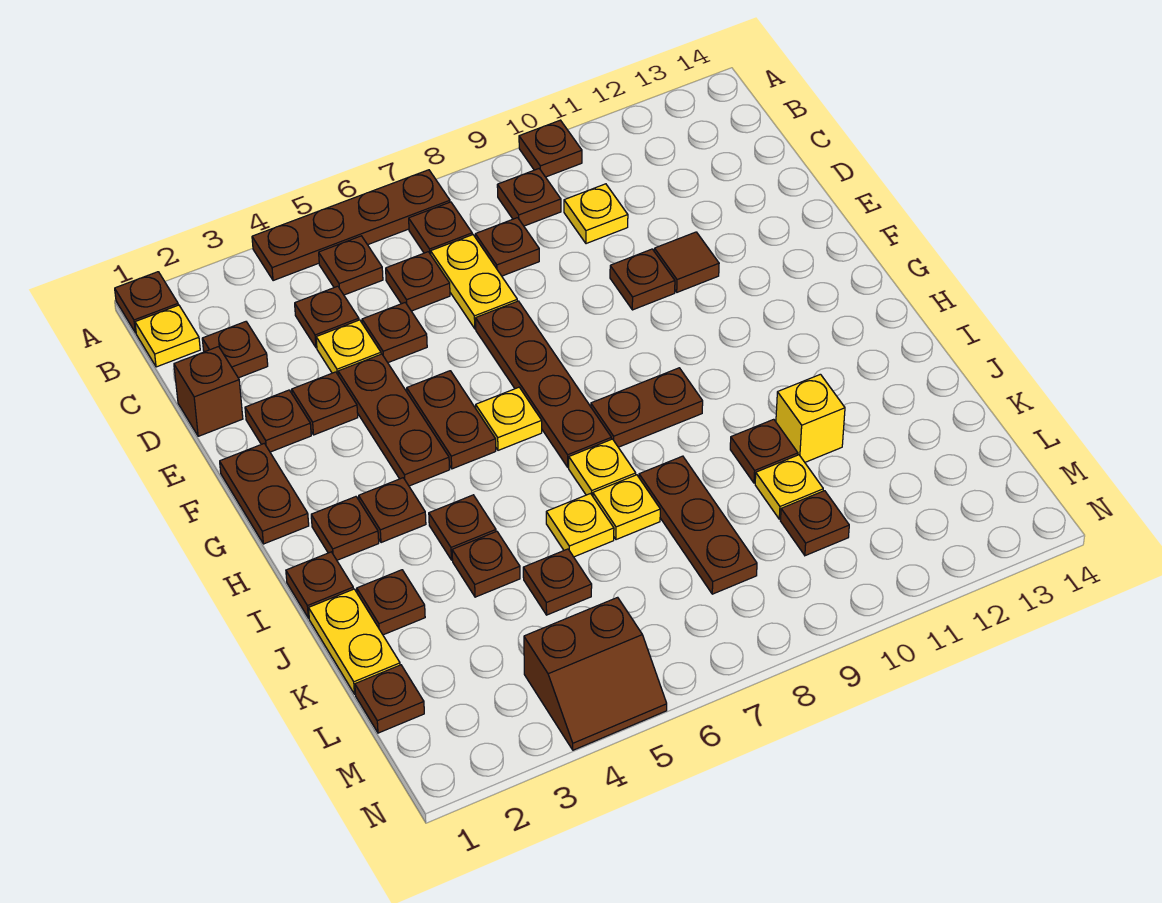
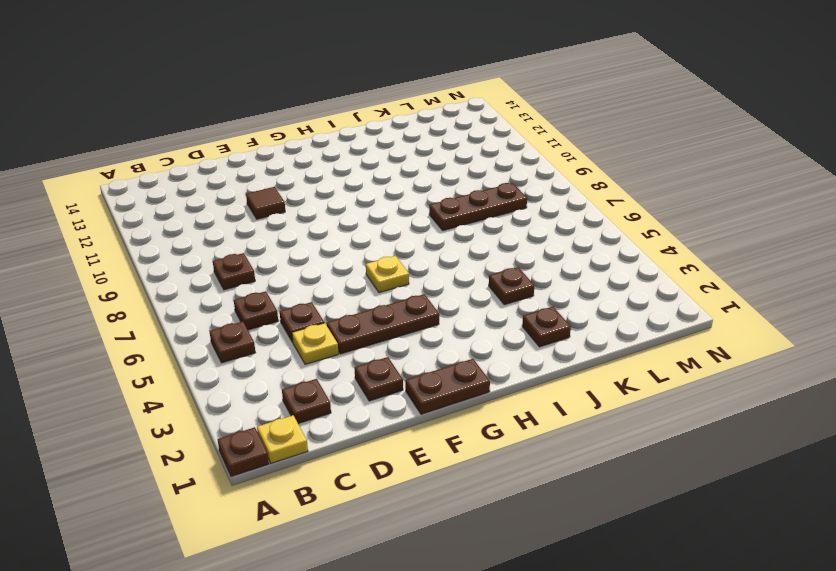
none -> brown plate A4:A7 level 1
none -> brown plate A10 level 1
none -> brown plate B7 level 1
none -> brown plate B9 level 1

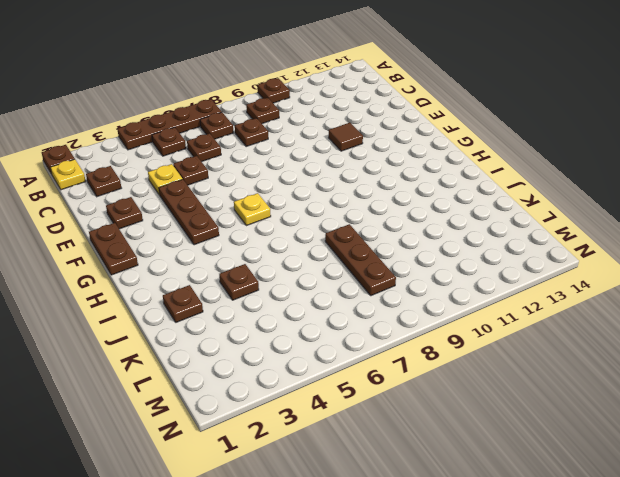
none -> brown plate C4 level 1
none -> yellow plate C7:D7 level 1
none -> yellow plate C10 level 1
none -> brown brick D1 level 1

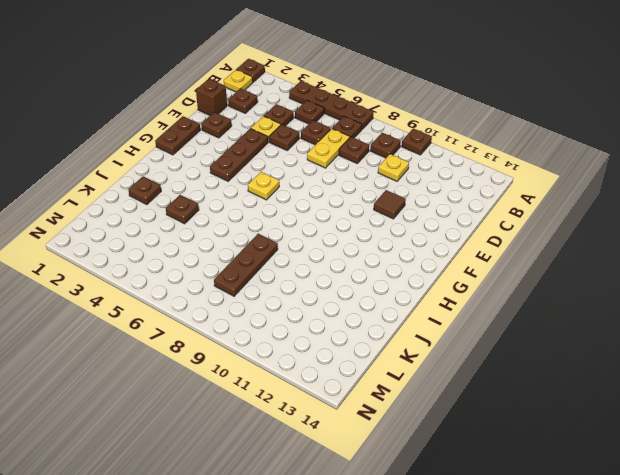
none -> brown plate E3 level 1
none -> brown plate E7:H7 level 1
none -> brown plate E10 level 1
none -> brown plate F5:G5 level 1

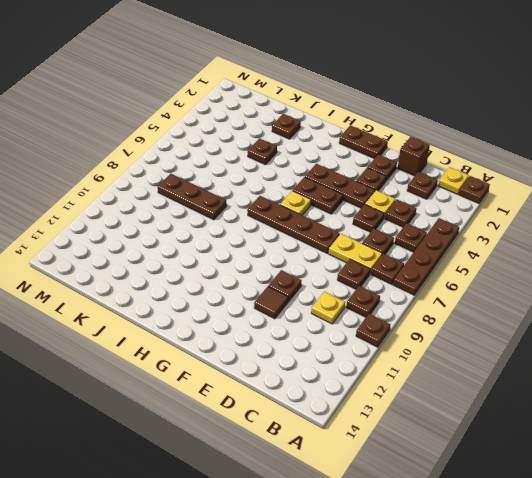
none -> brown plate H2 level 1
none -> brown plate H3 level 1
none -> brown plate H8:H9 level 1
none -> brown plate I1 level 1

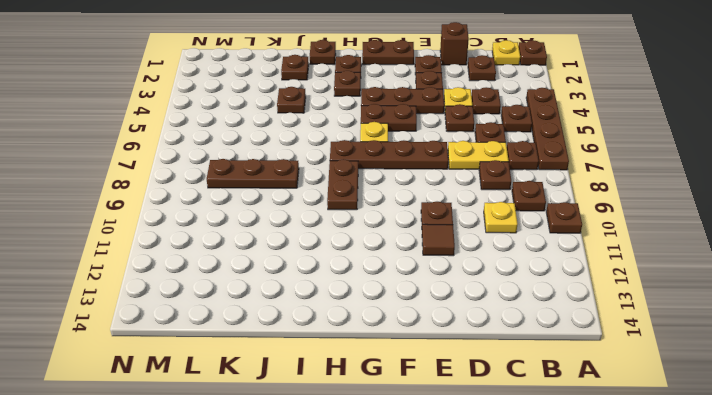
none -> brown plate I4 level 1
none -> yellow plate I7 level 1
none -> yellow plate J1:K1 level 1
none -> yellow plate J6 level 1

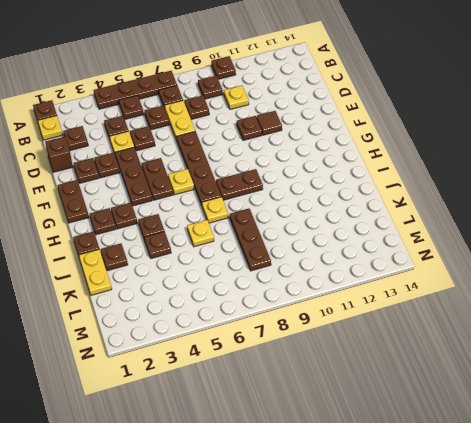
none -> yellow plate J7 level 1
none -> brown plate J10 level 1
none -> yellow brick J11 level 1
none -> brown plate K5 level 1

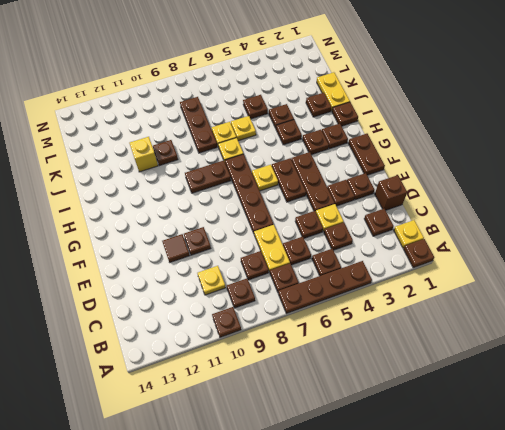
none -> yellow plate K10 level 1
none -> brown plate L1 level 1
none -> brown plate L10 level 1
none -> brown slope M4:N5 level 1 top M

